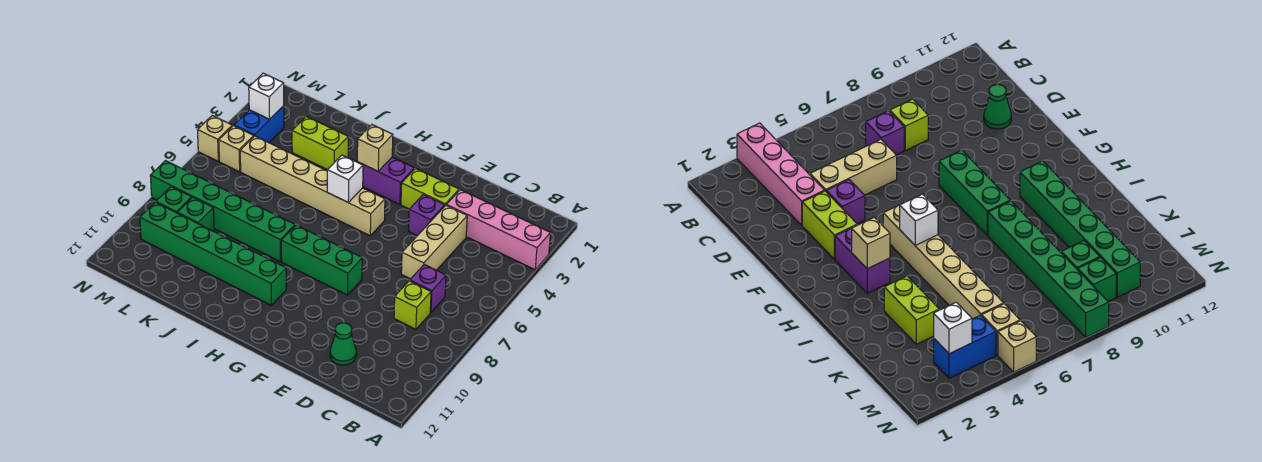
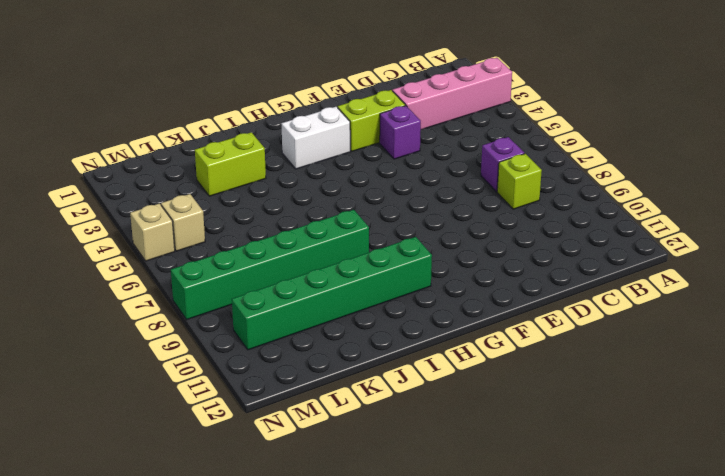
white brick G3:H3 level 1 -> purple brick G3:H3 level 1
none -> tan brick D4:D6 level 1
none -> green cone D11 level 1
none -> green brick F8:H8 level 1

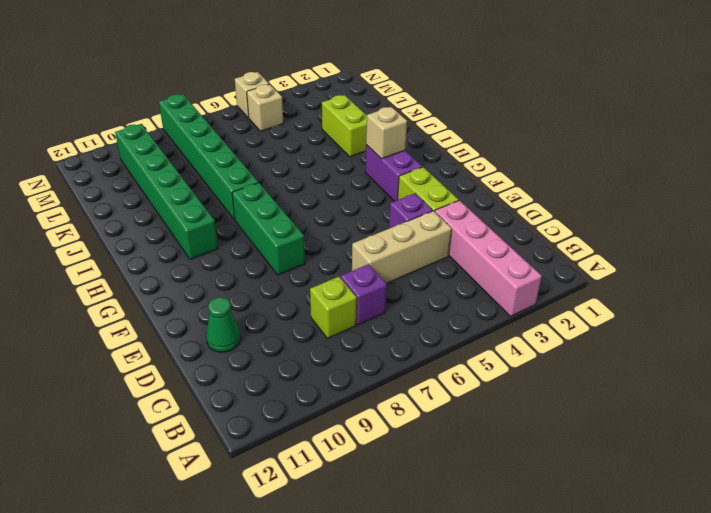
none -> tan brick G5:L5 level 1
none -> green brick L9 level 1
none -> blue brick M3:M4 level 1

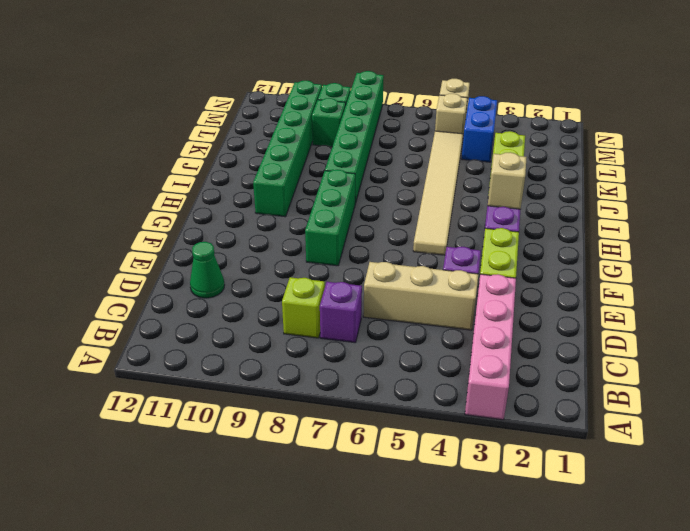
tan tile G5:L5 level 1 -> tan brick G5:L5 level 1
blue brick L4:M4 level 1 -> blue brick M3:M4 level 1
none -> white brick H5 level 2
none -> white brick M3 level 2

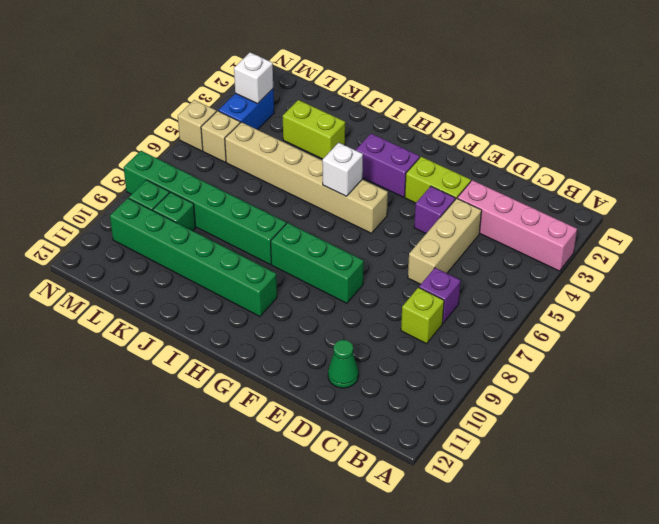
none -> tan brick H3 level 2

